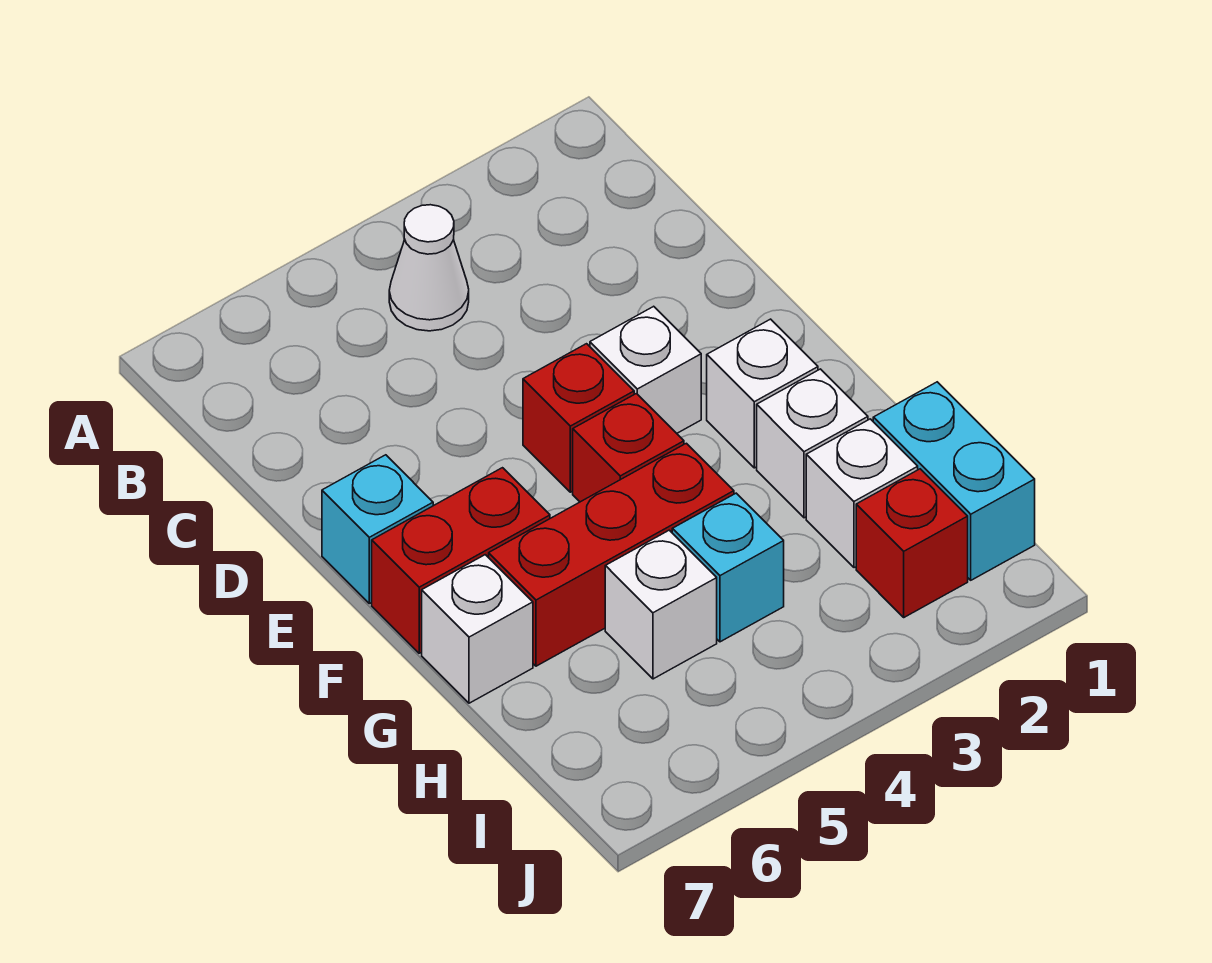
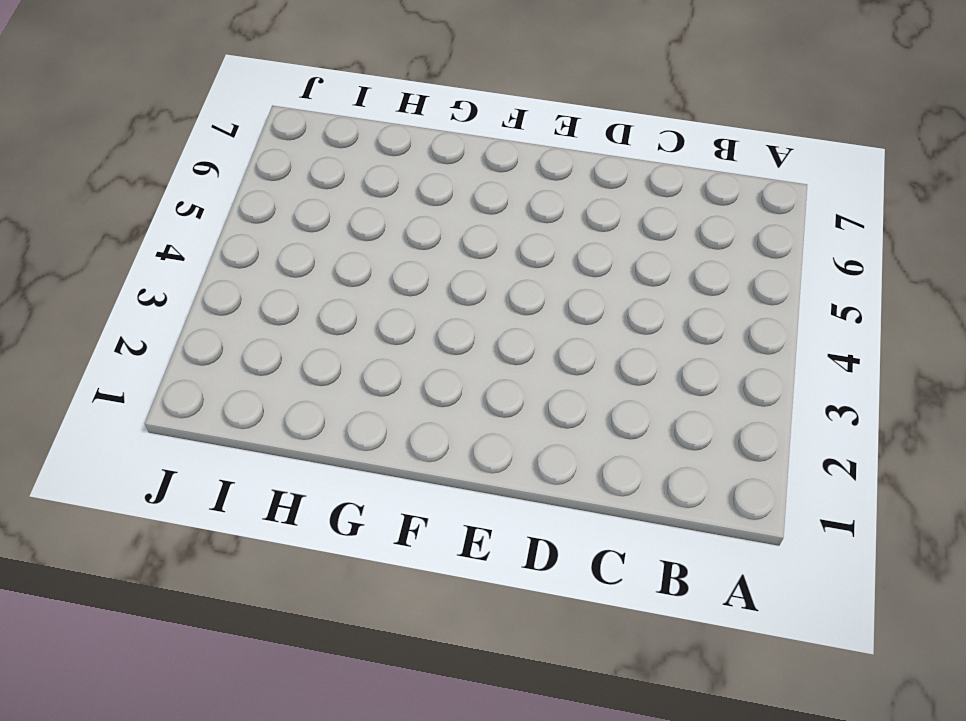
none -> white cone B4 level 1
none -> white brick E3 level 1
none -> red brick E4 level 1

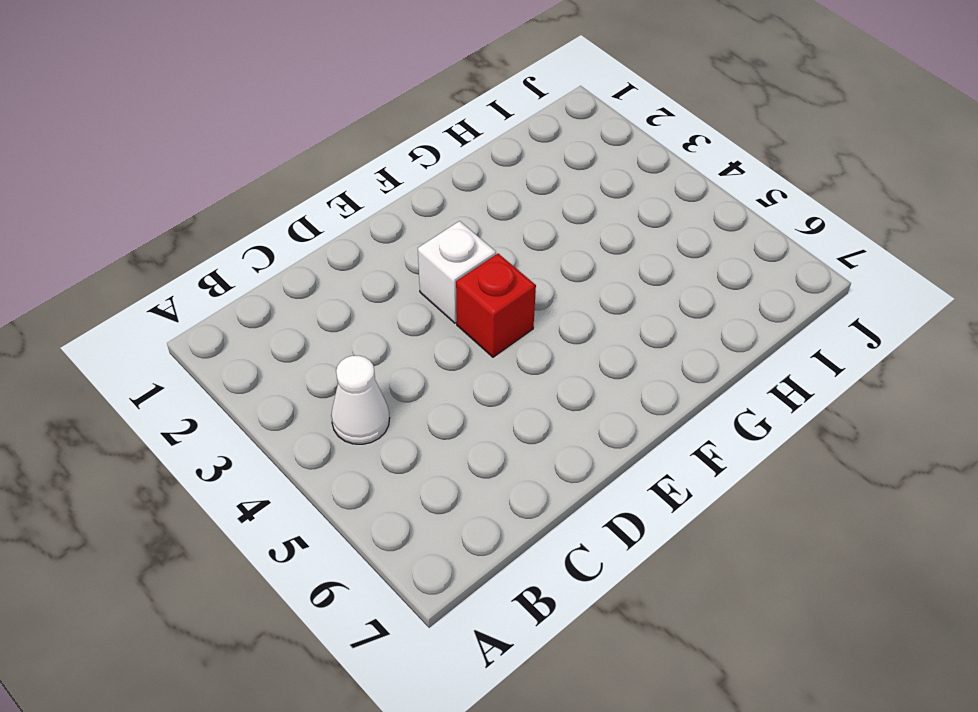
none -> cyan brick E7 level 1
none -> white brick F2 level 1
none -> red brick F4 level 1

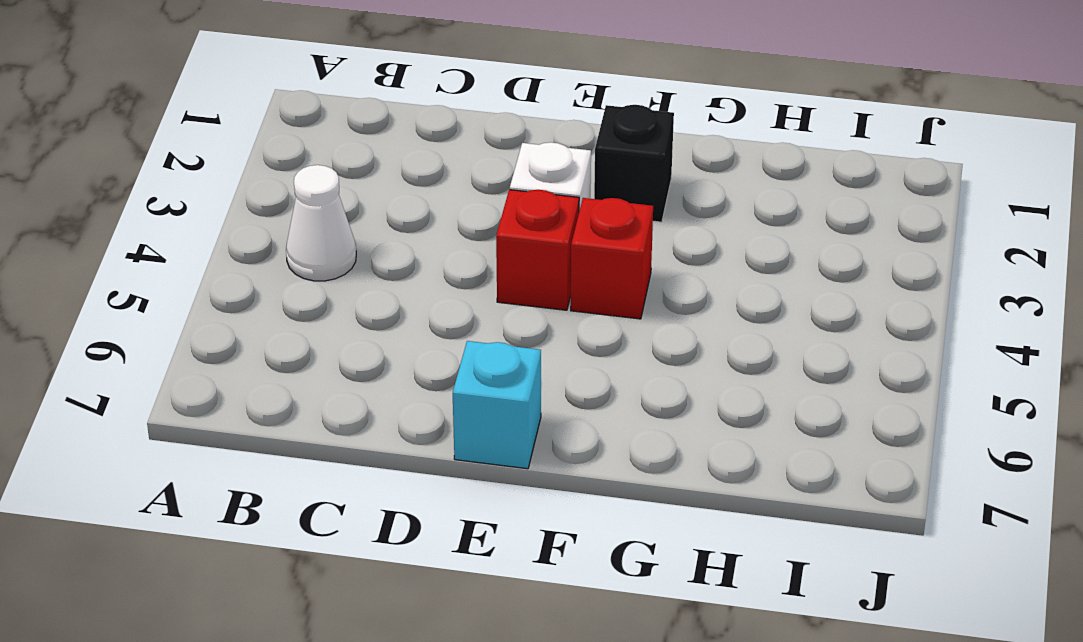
black brick F2 level 1 -> white brick F2 level 1
none -> red brick F6:F7 level 1
none -> white brick G2 level 1
none -> red brick G4:G6 level 1

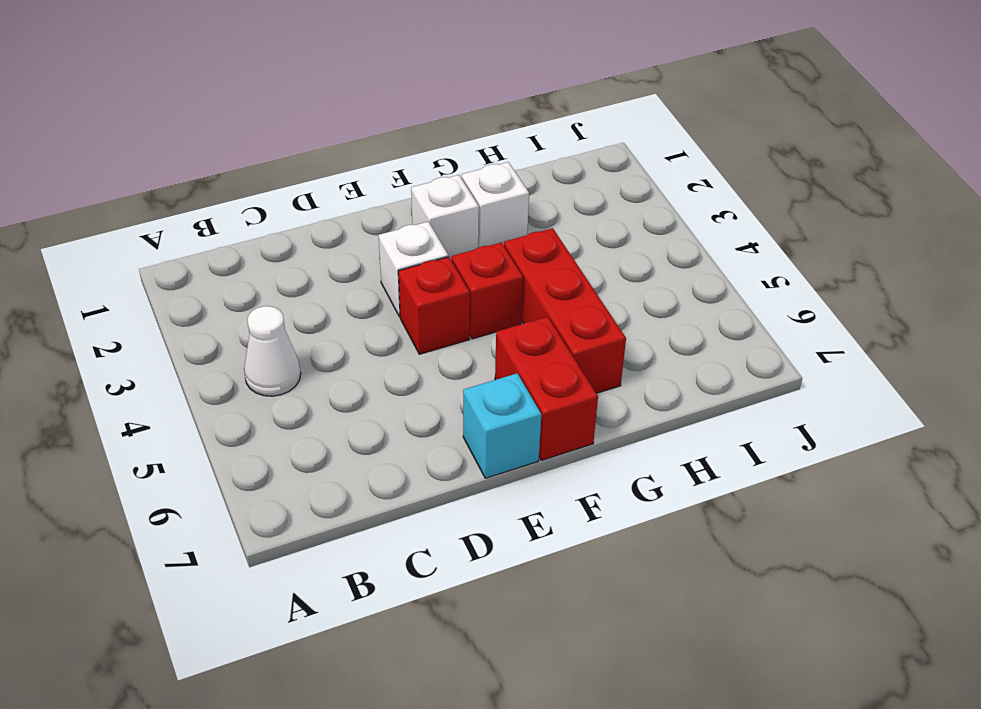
none -> white brick G7 level 1
none -> cyan brick H1:I1 level 1
none -> white brick H2 level 1

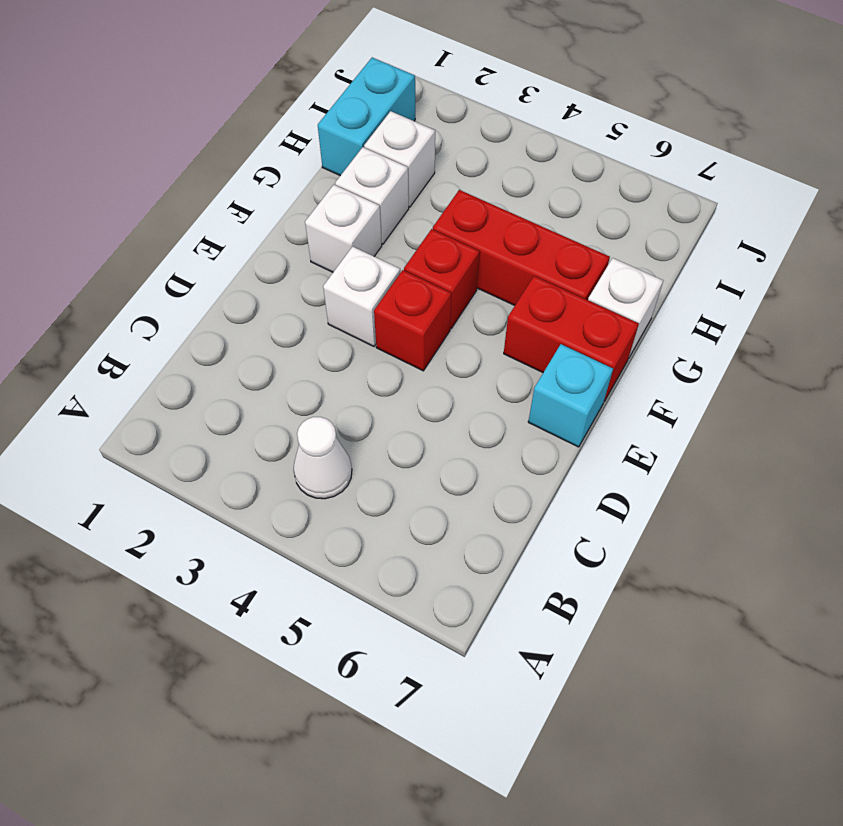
none -> cyan brick H4 level 1
none -> white brick H5 level 1
none -> red brick I2 level 1

